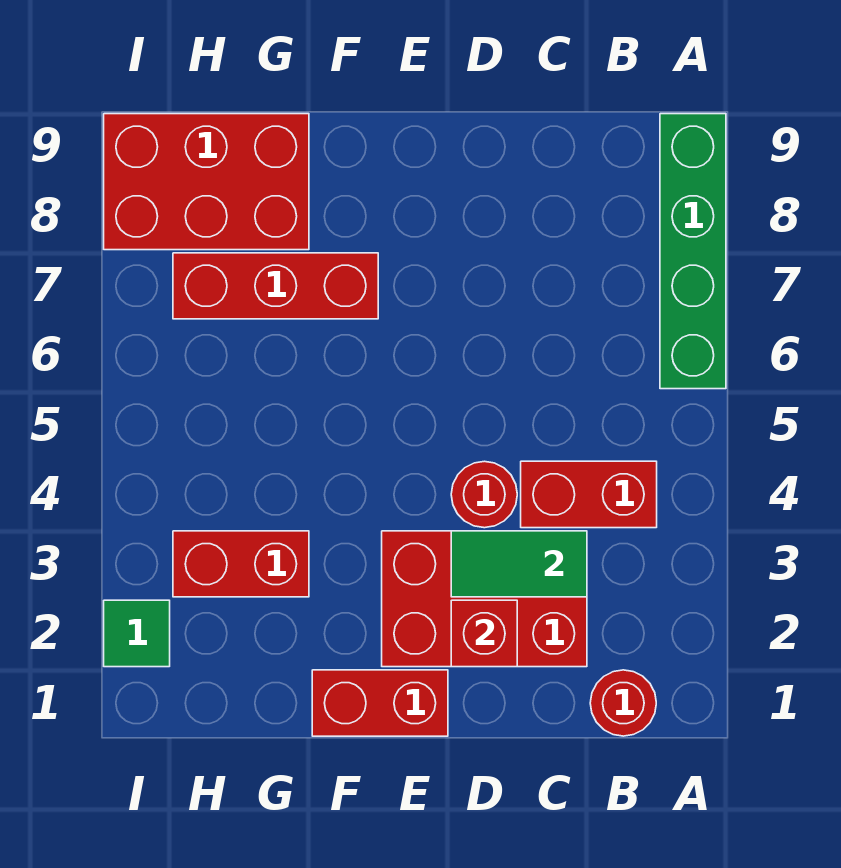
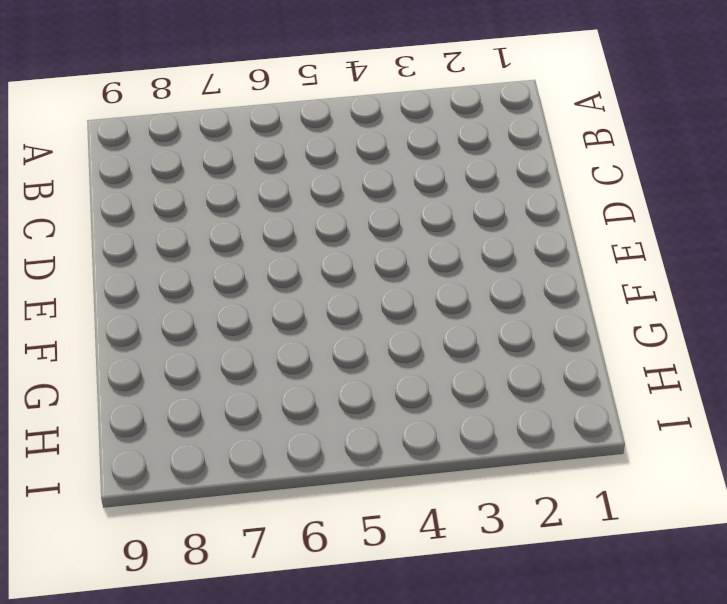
none -> green brick A6:A9 level 1
none -> red round brick B1 level 1
none -> red brick B4:C4 level 1

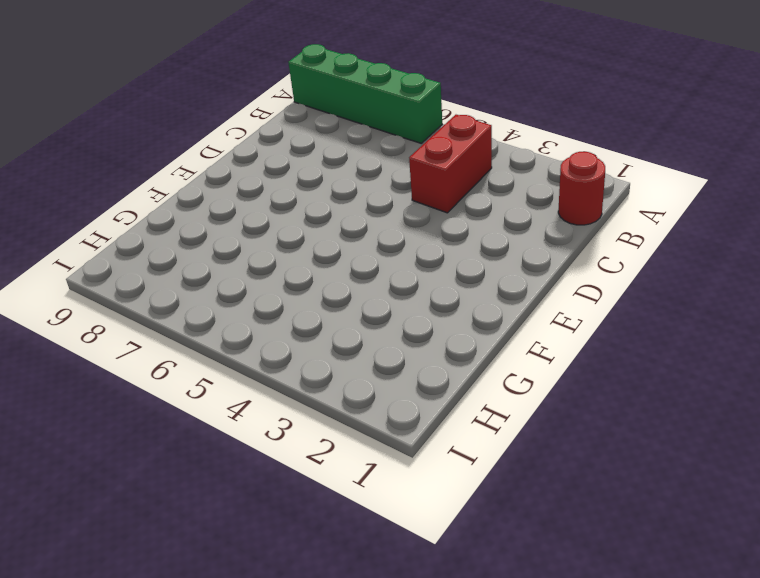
none -> red brick C2:E3 level 1
none -> red round brick D4 level 1
none -> red brick E1:F1 level 1

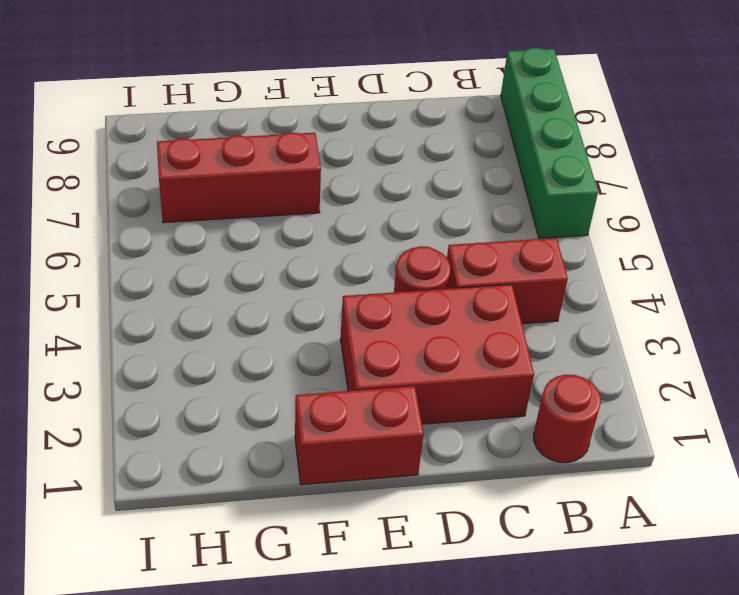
none -> red brick G3:H3 level 1
none -> red brick G8:I9 level 1
none -> green tile I2 level 1

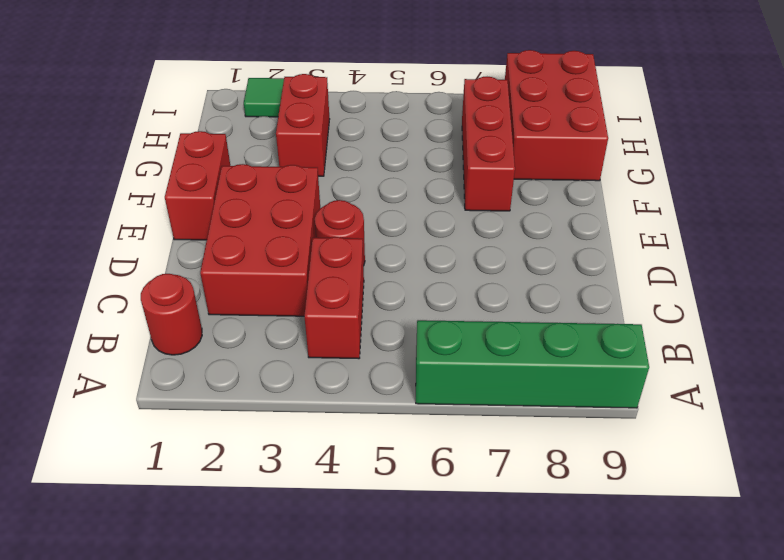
none -> green tile C3:D3 level 2
none -> red brick D2 level 2

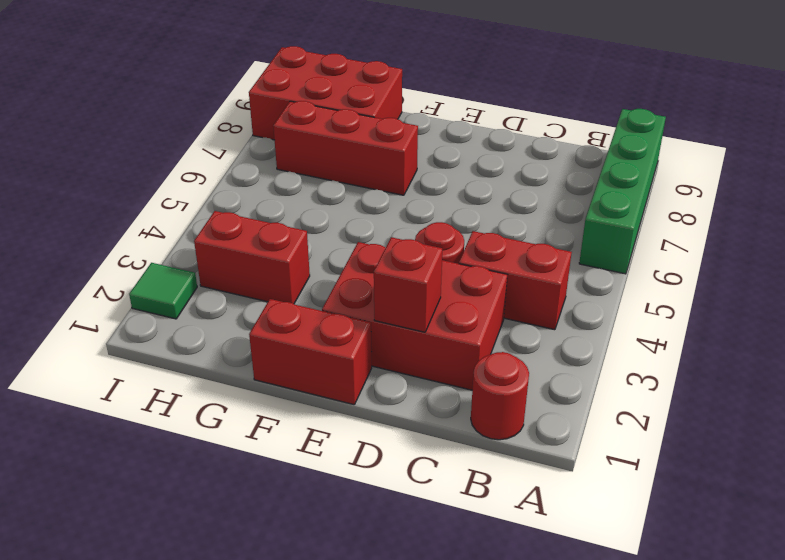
none -> green tile C3:D3 level 2

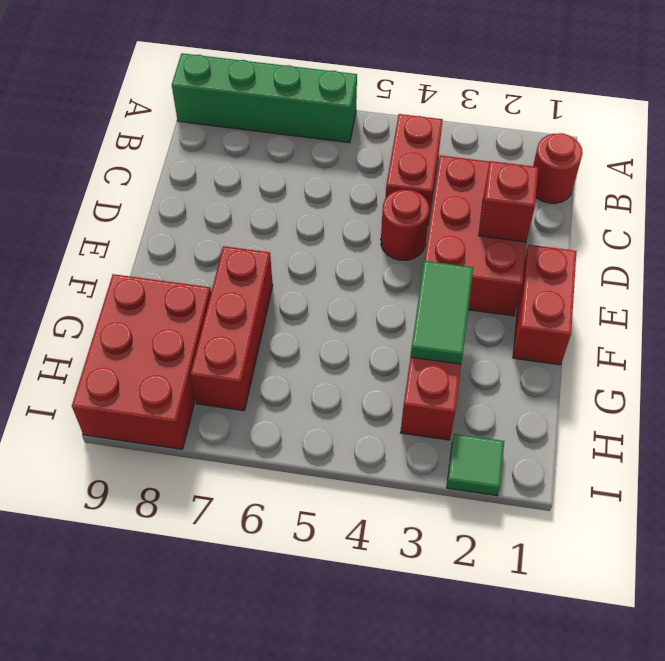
green tile F3:G3 level 2 -> green tile C3:D3 level 2

